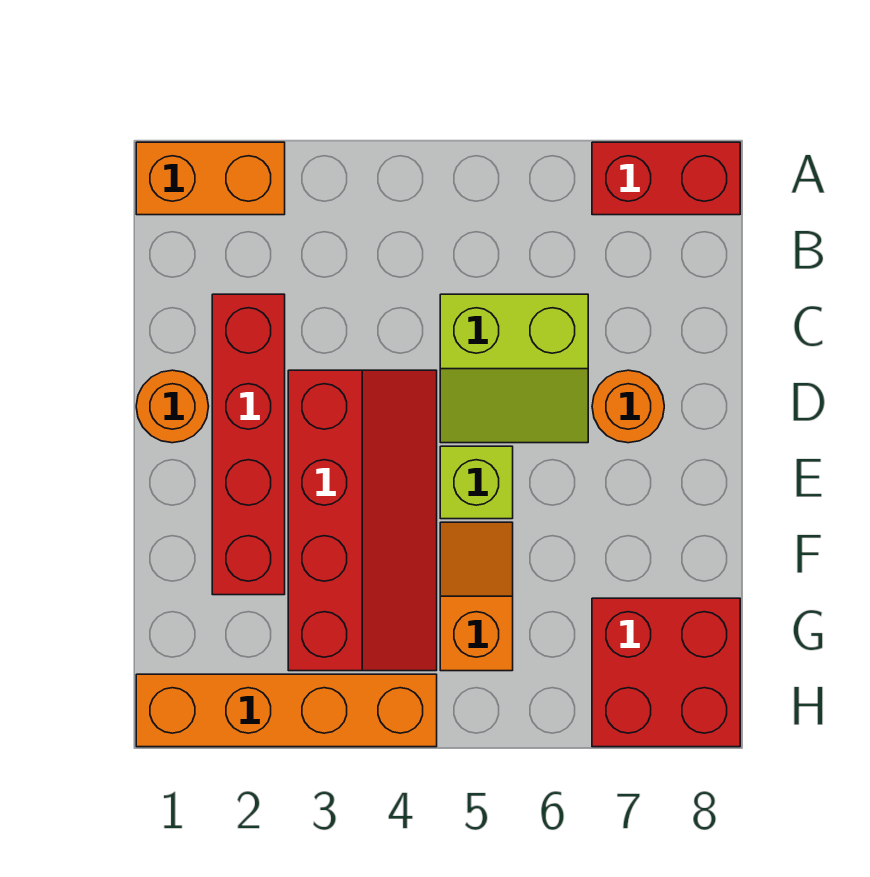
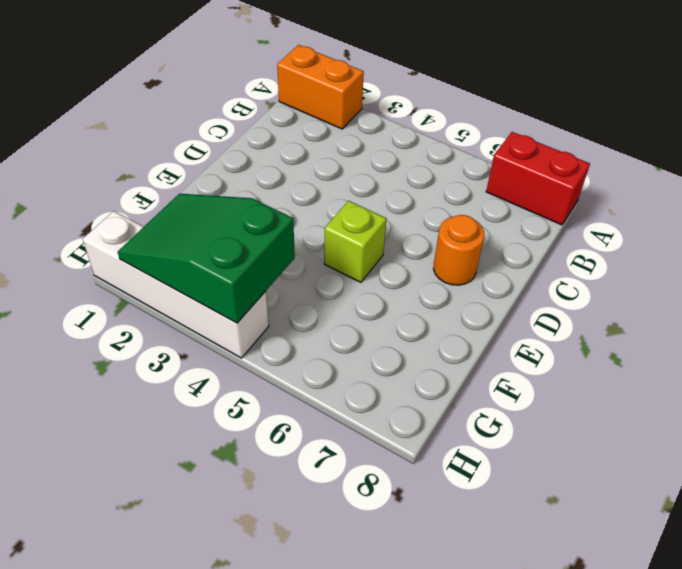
green slope G2:H4 level 2 top 4 -> none
white brick H1:H4 level 1 -> orange brick H1:H4 level 1
none -> red brick C2:F2 level 1
none -> lime slope C5:D6 level 1 top C

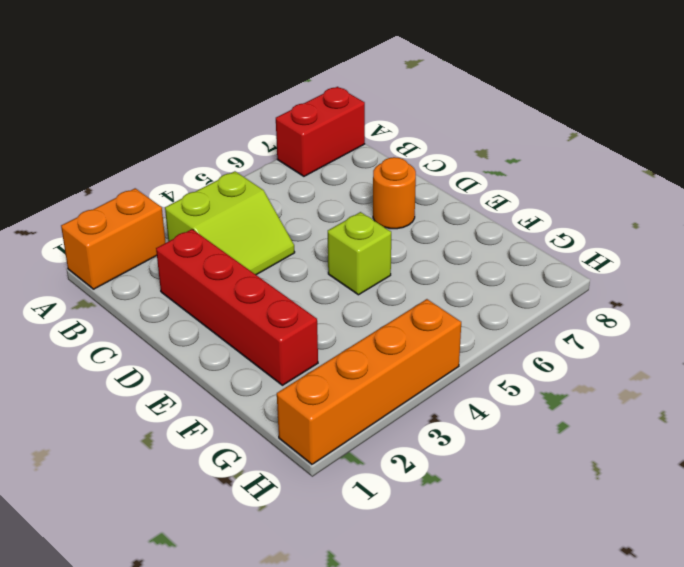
lime slope B3:C4 level 1 top B -> lime slope C5:D6 level 1 top C
none -> orange round brick D1 level 1
none -> red slope D3:G4 level 1 top 3

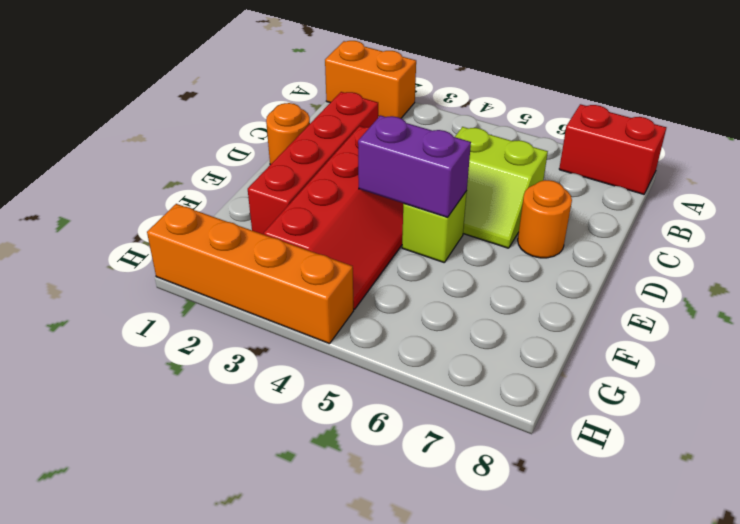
purple brick E4:E5 level 2 -> none
none -> orange slope F5:G5 level 1 top G
none -> red brick G7:H8 level 1

